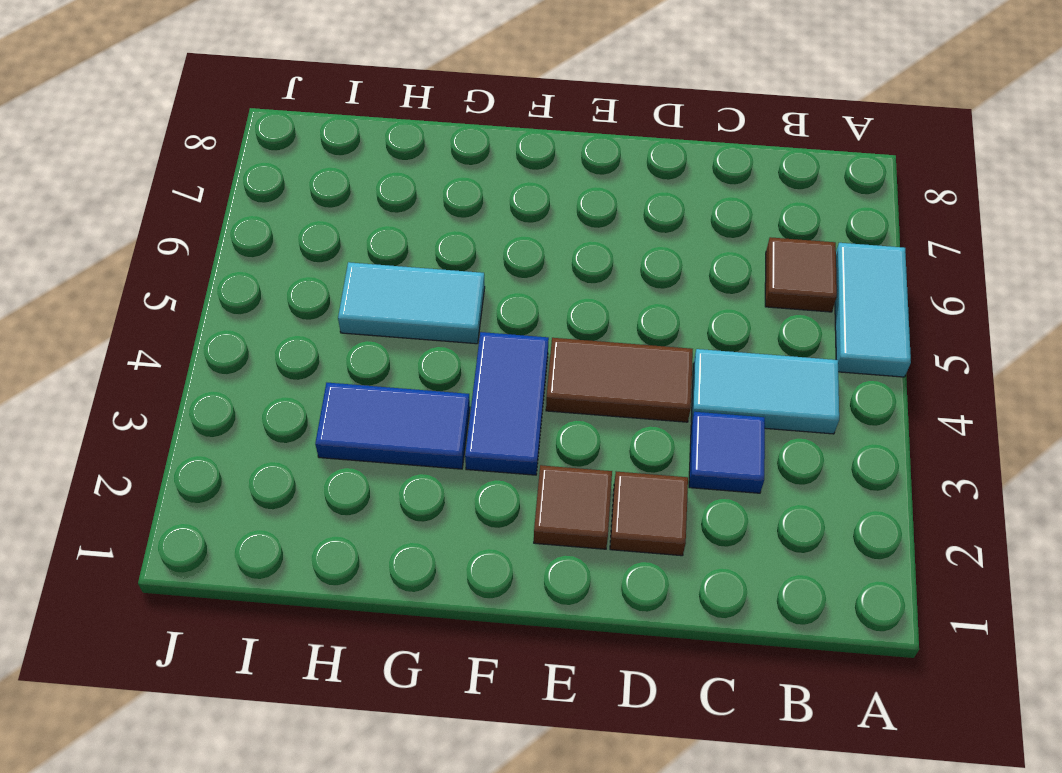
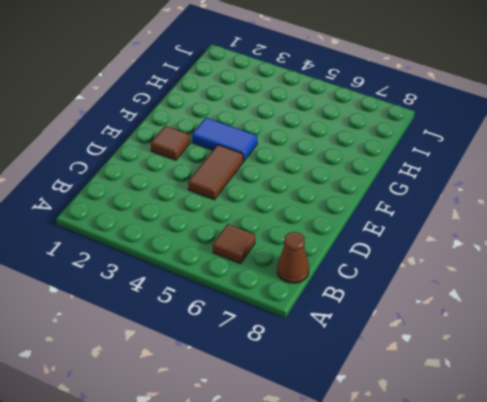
brown cone B8 level 1 -> none
none -> cyan tile A5:A6 level 1
none -> cyan tile B4:C4 level 1

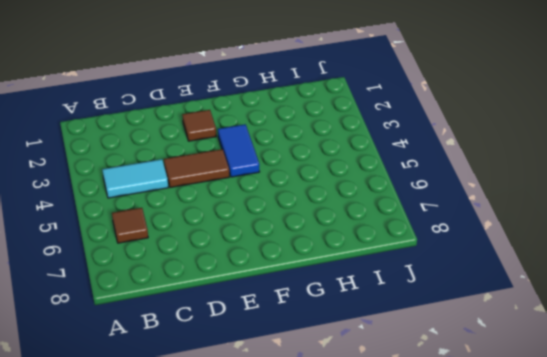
none -> cyan tile A5:A6 level 1
none -> blue tile C3 level 1

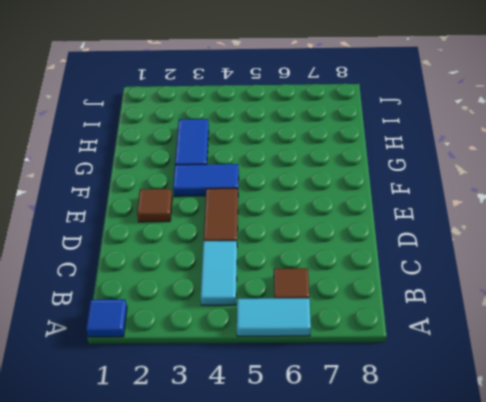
blue tile A1 level 1 -> blue tile C3 level 1
none -> brown tile D2 level 1
none -> cyan tile G5:H5 level 1

